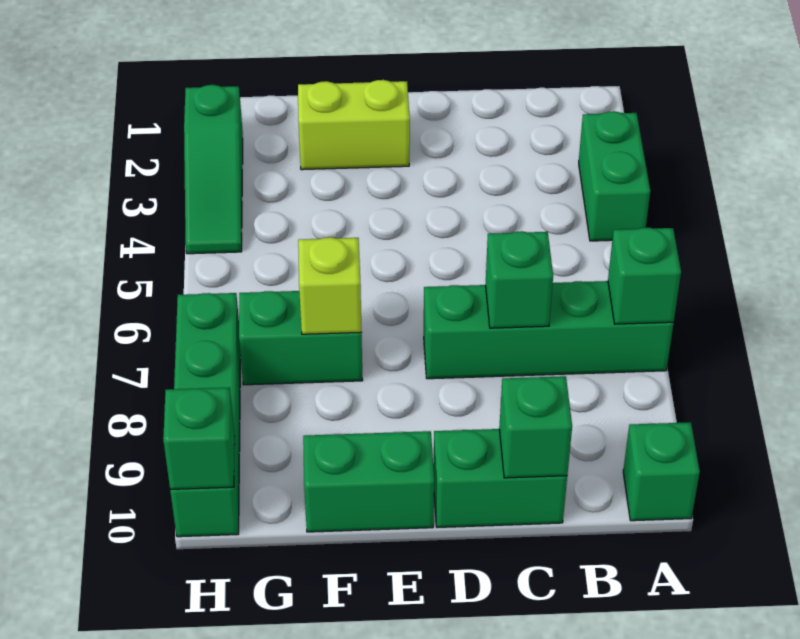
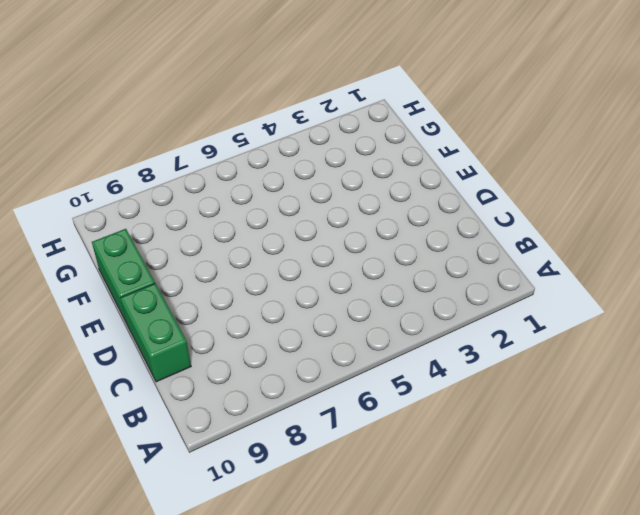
none -> green brick A3:A4 level 1
none -> green brick A7:D7 level 1
none -> green brick A10 level 1

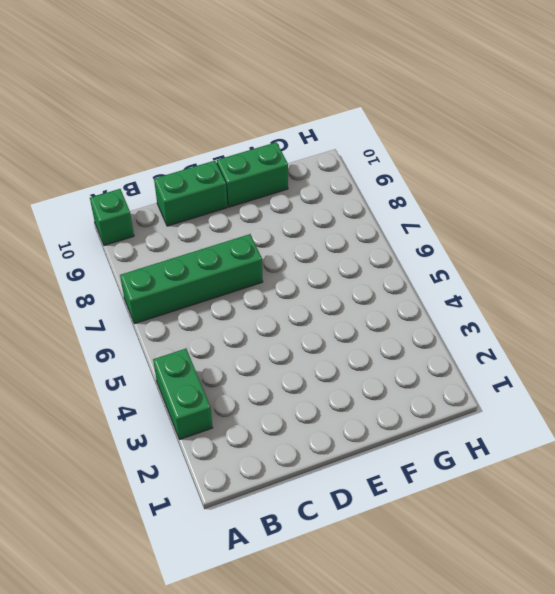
none -> lime brick E2:F2 level 1
none -> green brick F7:G7 level 1
none -> green slope H2:H4 level 1 top 2

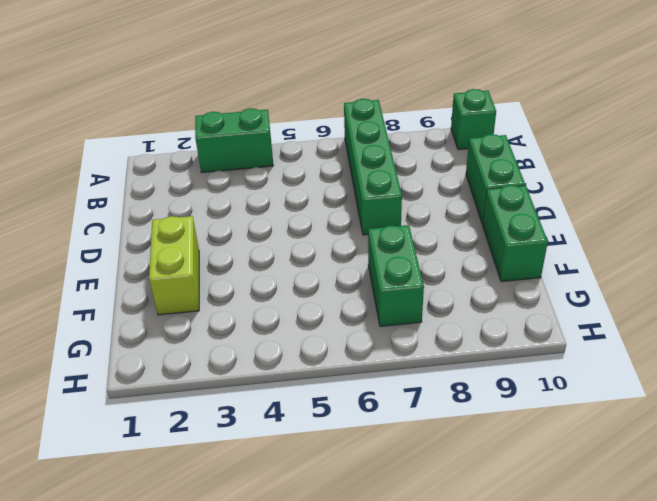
none -> green slope H2:H4 level 1 top 2
none -> green brick H7:H10 level 1
none -> green brick A7 level 2

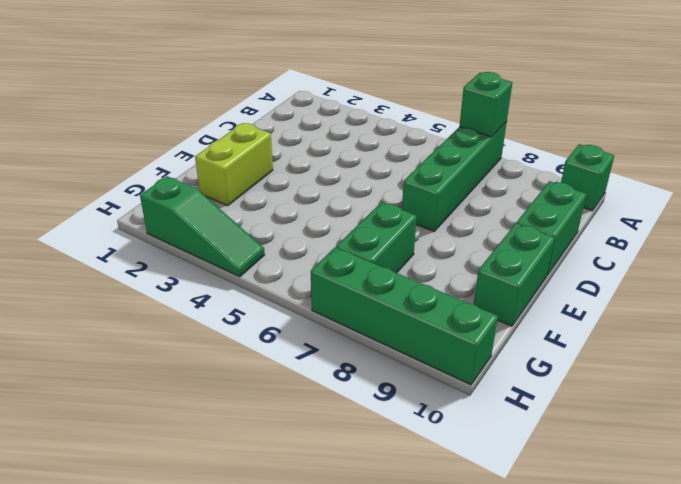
none -> green brick A3:A4 level 1
none -> green brick C7 level 2
none -> green brick C10 level 2

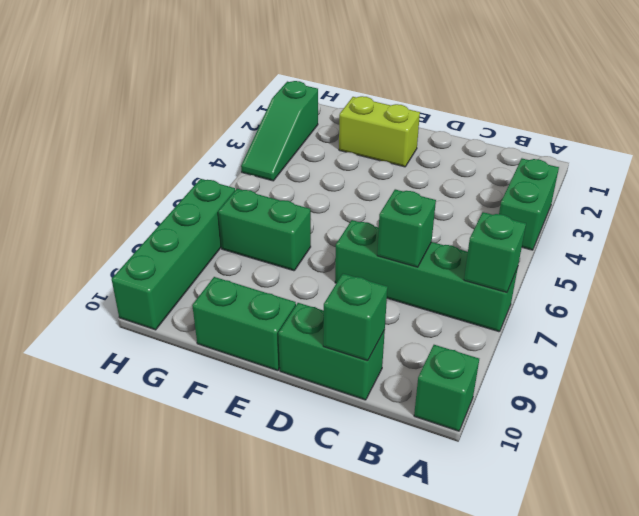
none -> lime brick F7 level 2
none -> green brick H10 level 2

